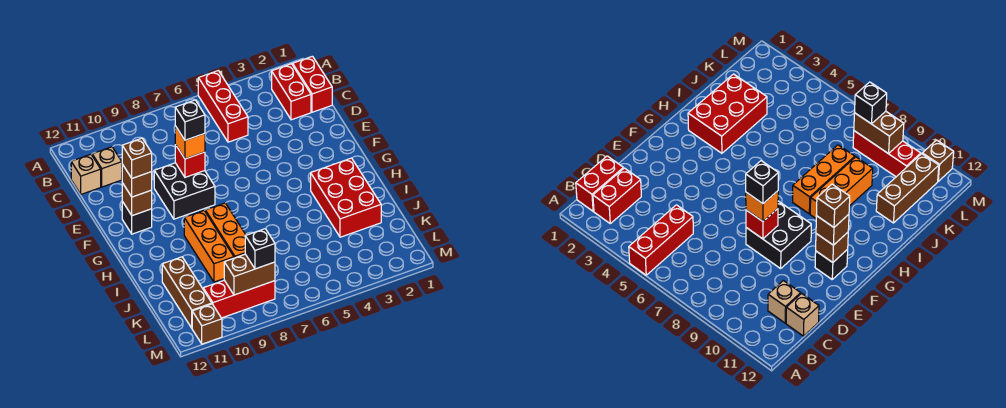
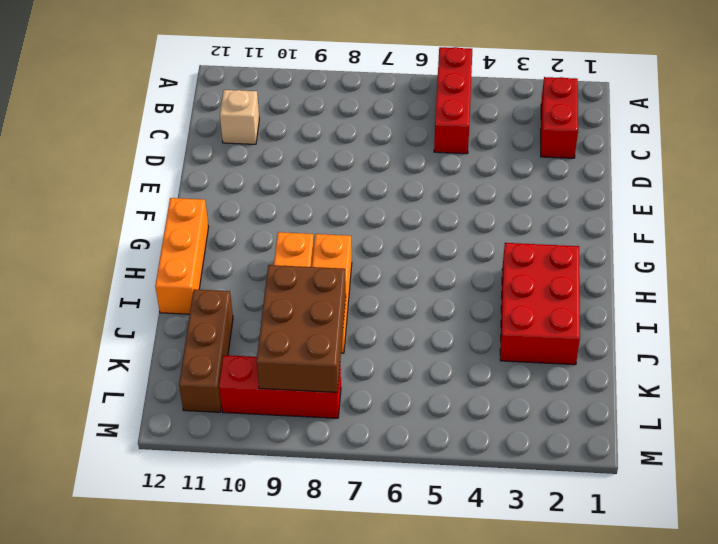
orange brick G12:I12 level 1 -> none
brown brick J8:L9 level 2 -> brown brick L8:L9 level 2
none -> red brick B1:C1 level 1
none -> tan brick C12 level 1
none -> black brick E8:F9 level 1

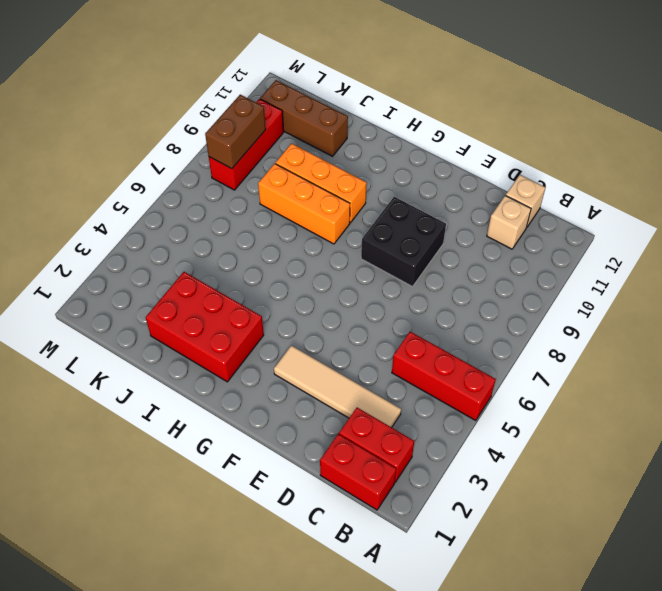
tan tile C3:F3 level 1 -> none
none -> black brick F11 level 1
none -> brown brick M11 level 1
none -> red brick E8 level 2

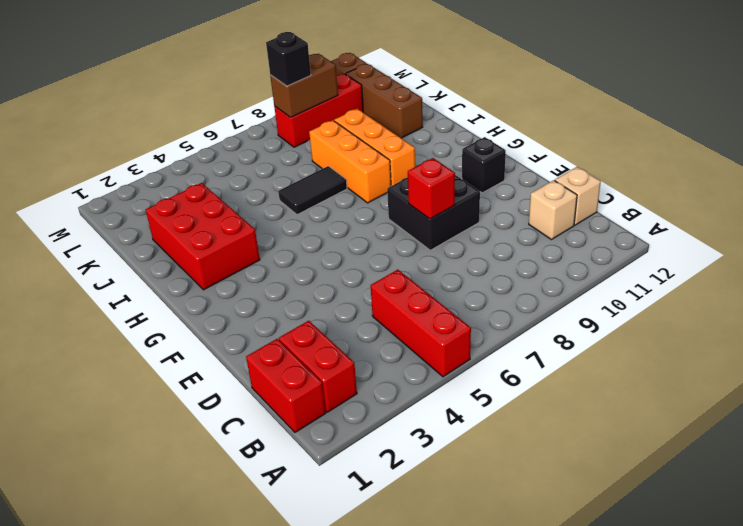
black tile I6:I7 level 1 -> none
none -> brown brick F11 level 2
none -> orange brick E8 level 3
none -> brown brick F11 level 3

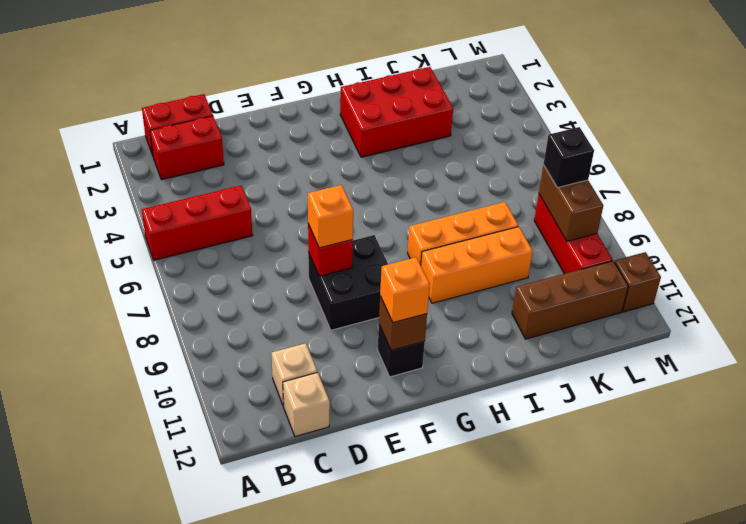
orange brick F11 level 3 -> brown brick F11 level 3
none -> black brick E8 level 4
none -> brown brick F11 level 4

